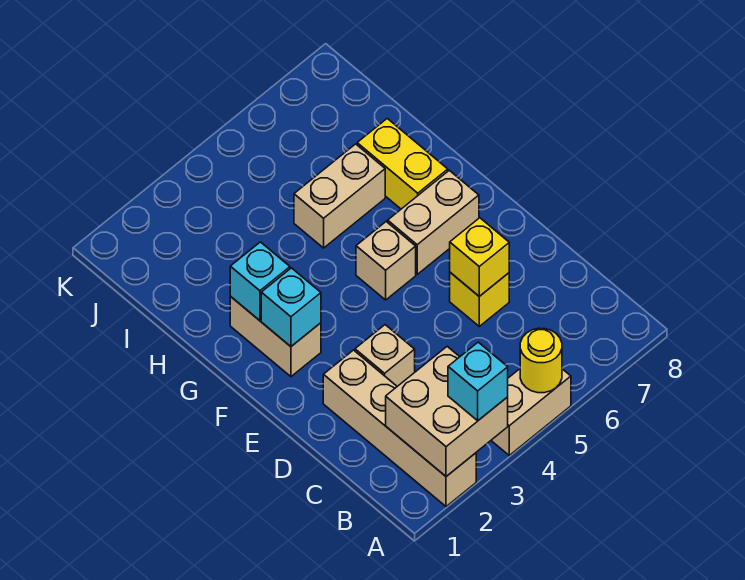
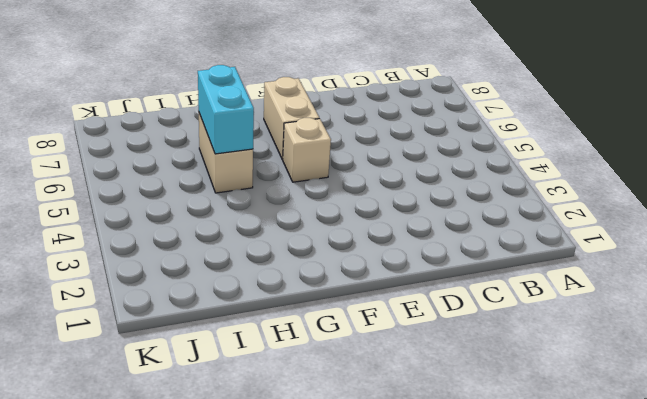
cyan brick H5:H6 level 2 -> none
none -> tan brick A2:D2 level 1
none -> tan brick A4:A5 level 1
none -> tan brick D3 level 1

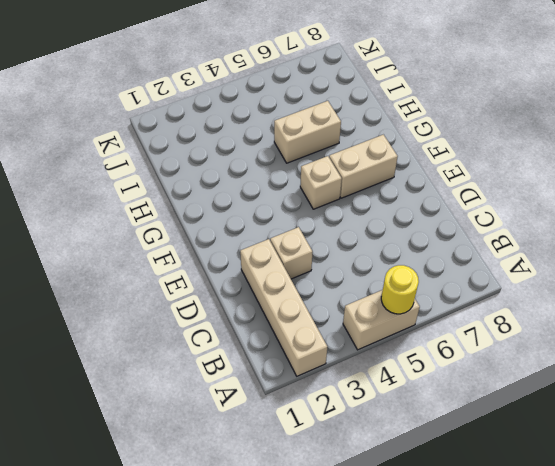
none -> yellow brick D6 level 1
none -> tan brick F2:G2 level 1
none -> yellow brick G7:H7 level 1

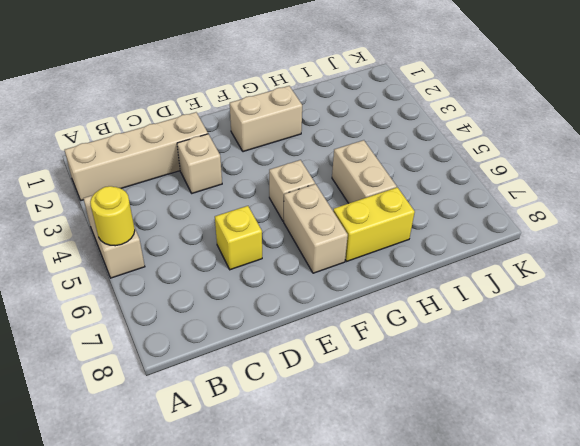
none -> tan brick A2:B3 level 2
none -> yellow brick D6 level 2
none -> cyan brick F2 level 2

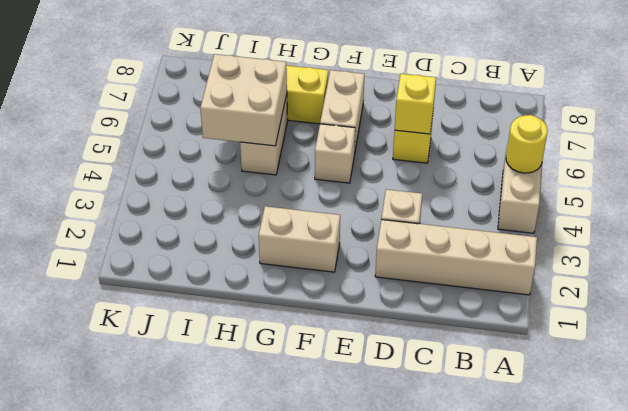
tan brick H5:I6 level 2 -> tan brick A2:B3 level 2
none -> cyan brick F2 level 2
none -> cyan brick G2 level 2
none -> cyan brick A3 level 3

